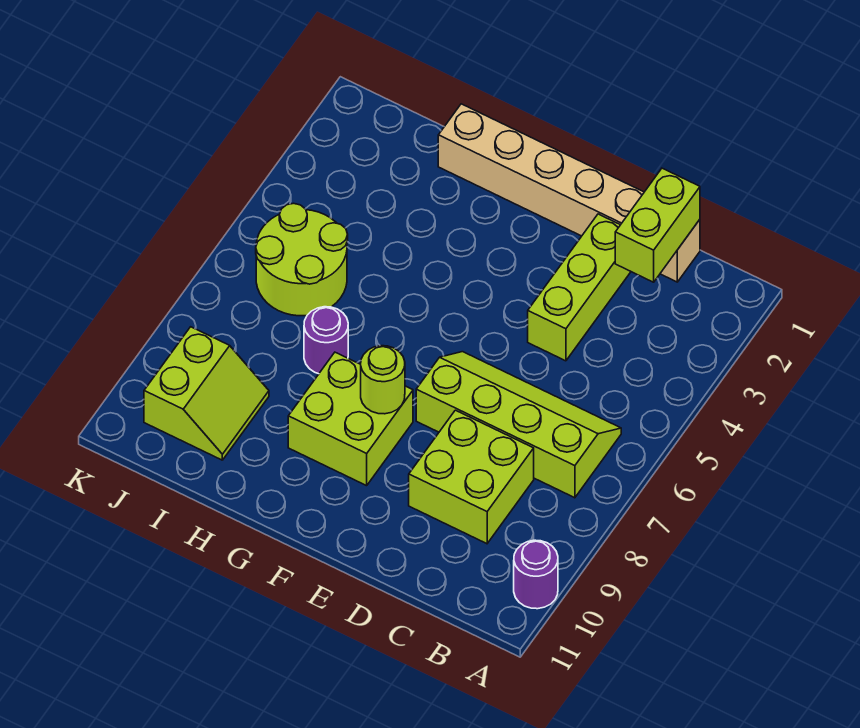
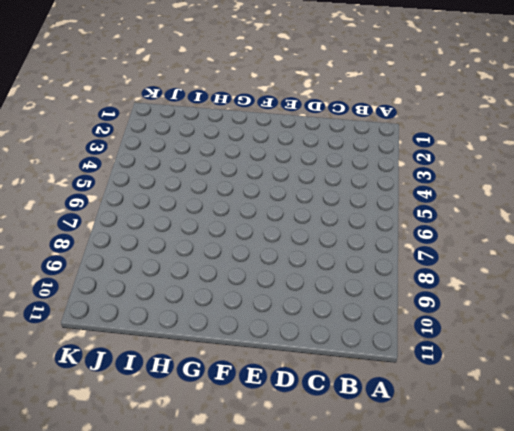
none -> purple round brick A10 level 1
none -> lime slope B6:E7 level 1 top 7

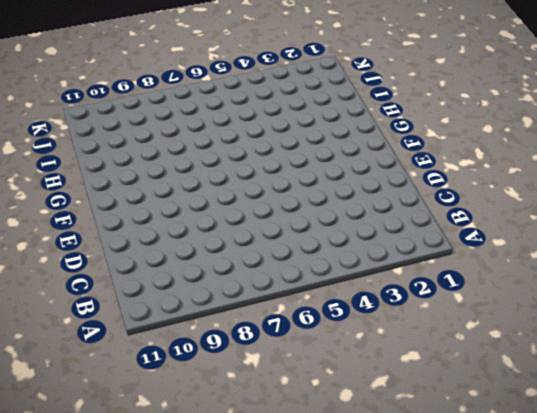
none -> purple round brick A10 level 1
none -> lime slope B6:E7 level 1 top 7

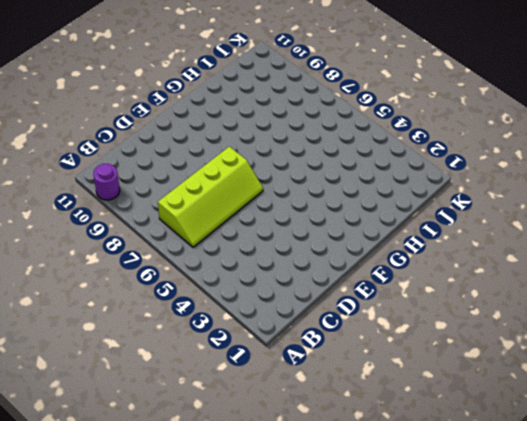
none -> tan brick C1:H1 level 1
none -> lime brick C8:D9 level 1

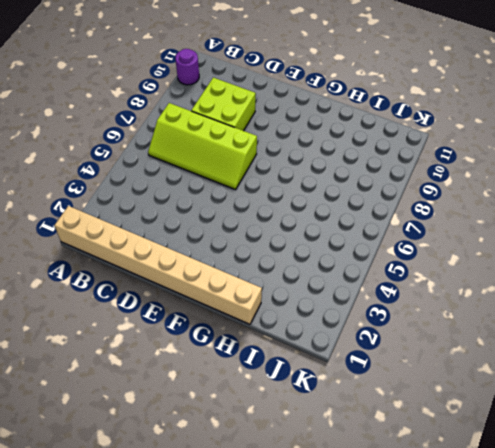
tan brick A1:H1 level 1 -> tan brick C1:H1 level 1
none -> lime brick D2:D4 level 1
none -> lime brick F8:G9 level 1

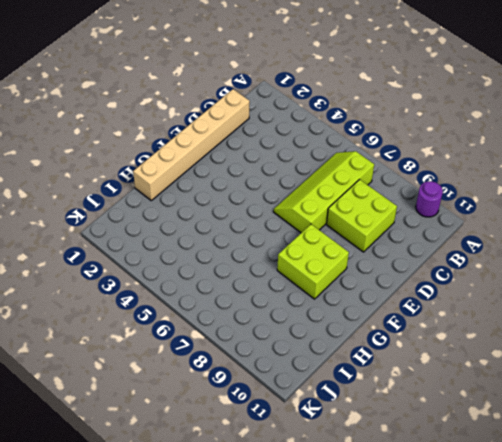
none -> lime brick D2:D4 level 1
none -> purple round brick H7 level 1

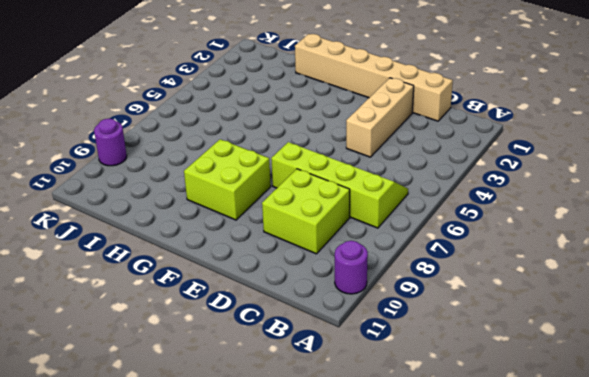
tan brick D2:D4 level 1 -> lime brick D2:D4 level 1
purple round brick K9 level 1 -> purple round brick H7 level 1
none -> lime round brick I5:J6 level 1
none -> lime slope I9:J10 level 1 top J

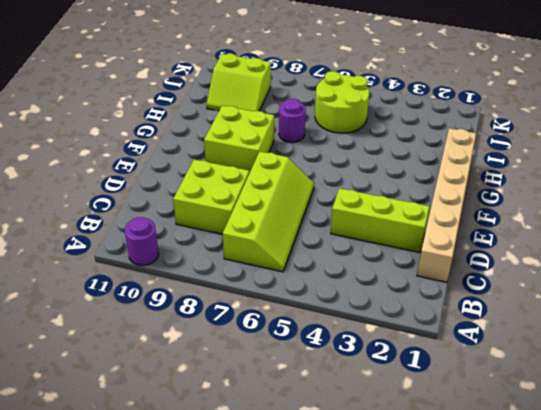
none -> lime brick C1:C2 level 2
none -> lime round brick F8 level 2

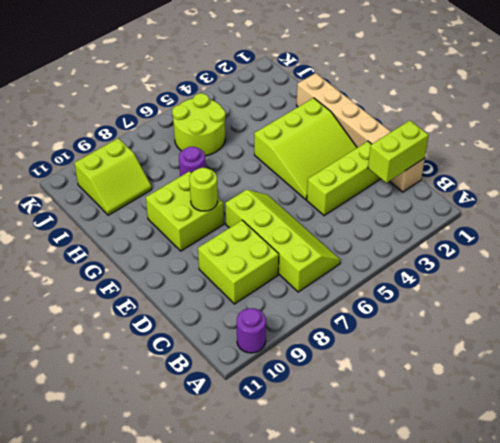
lime slope E2:G4 level 1 top G -> none

